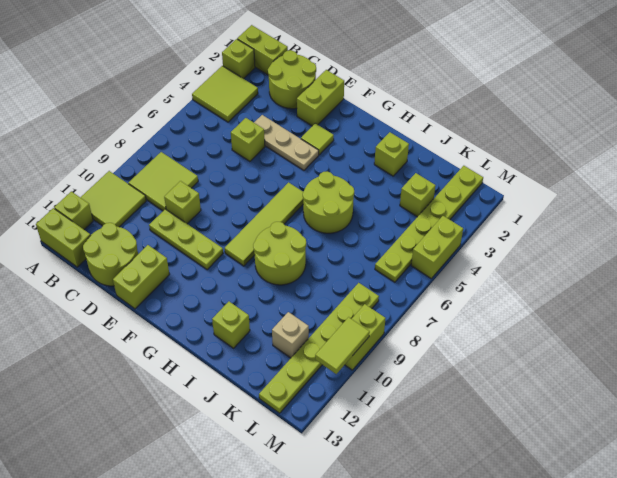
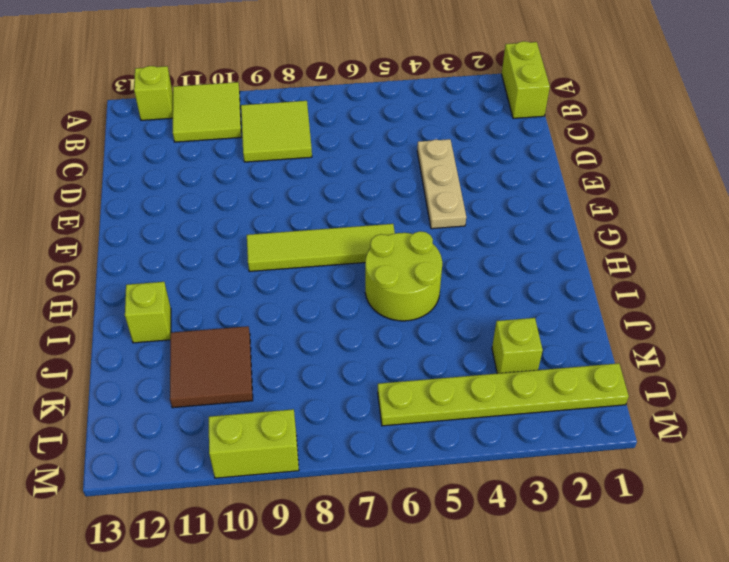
brown tile J10:K11 level 1 -> tan brick K11 level 1
none -> lime brick A2 level 1
none -> lime tile A3:B4 level 1
none -> lime brick A13:B13 level 1

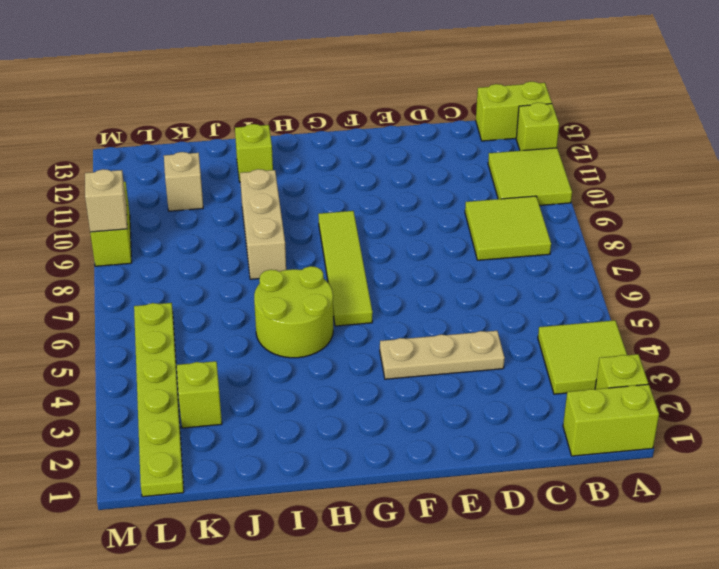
tan brick I8:I10 level 1 -> lime round brick H8:I9 level 1
tan brick M9 level 2 -> none
none -> lime round brick C1:D2 level 1
none -> lime round brick C12:D13 level 1
none -> lime brick D5 level 1

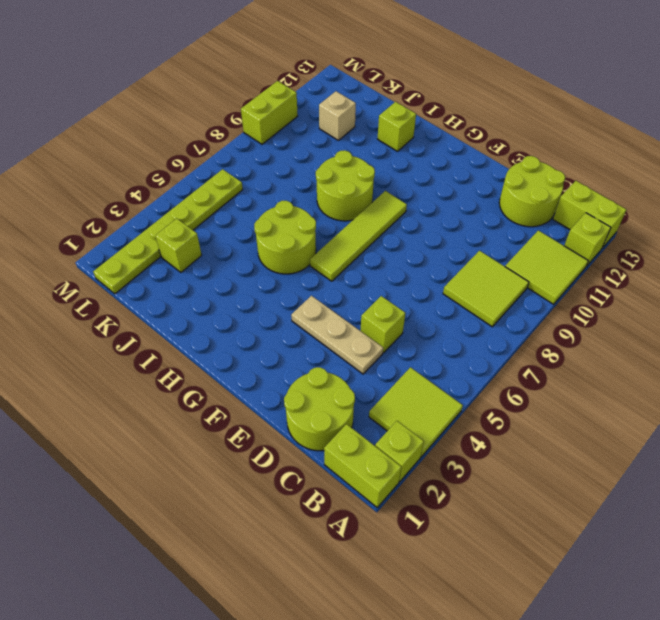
none -> lime brick D9 level 1
none -> lime plate D10:F10 level 1
none -> lime brick E1:E2 level 1

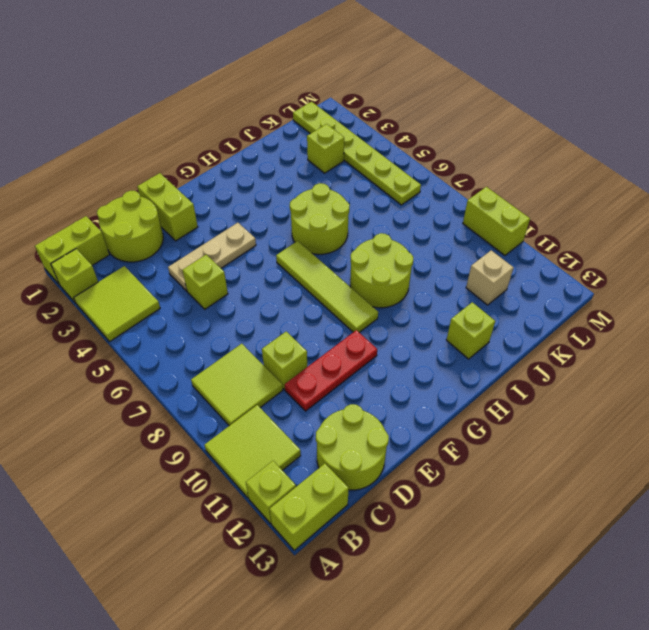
red plate D10:F10 level 1 -> lime plate D10:F10 level 1
none -> lime brick E12:E13 level 1
none -> lime tile F3 level 1
none -> lime brick I2 level 1

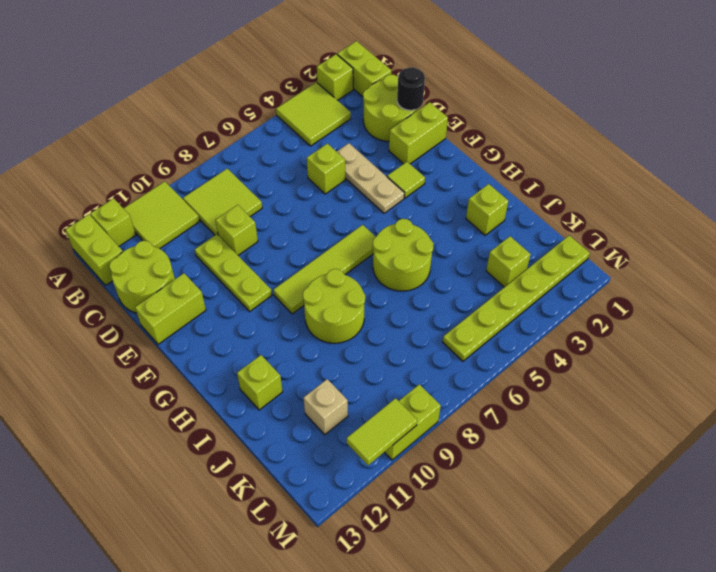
black round brick D1 level 2 -> none
none -> lime plate L8:L13 level 1
none -> lime brick M4:M5 level 1

